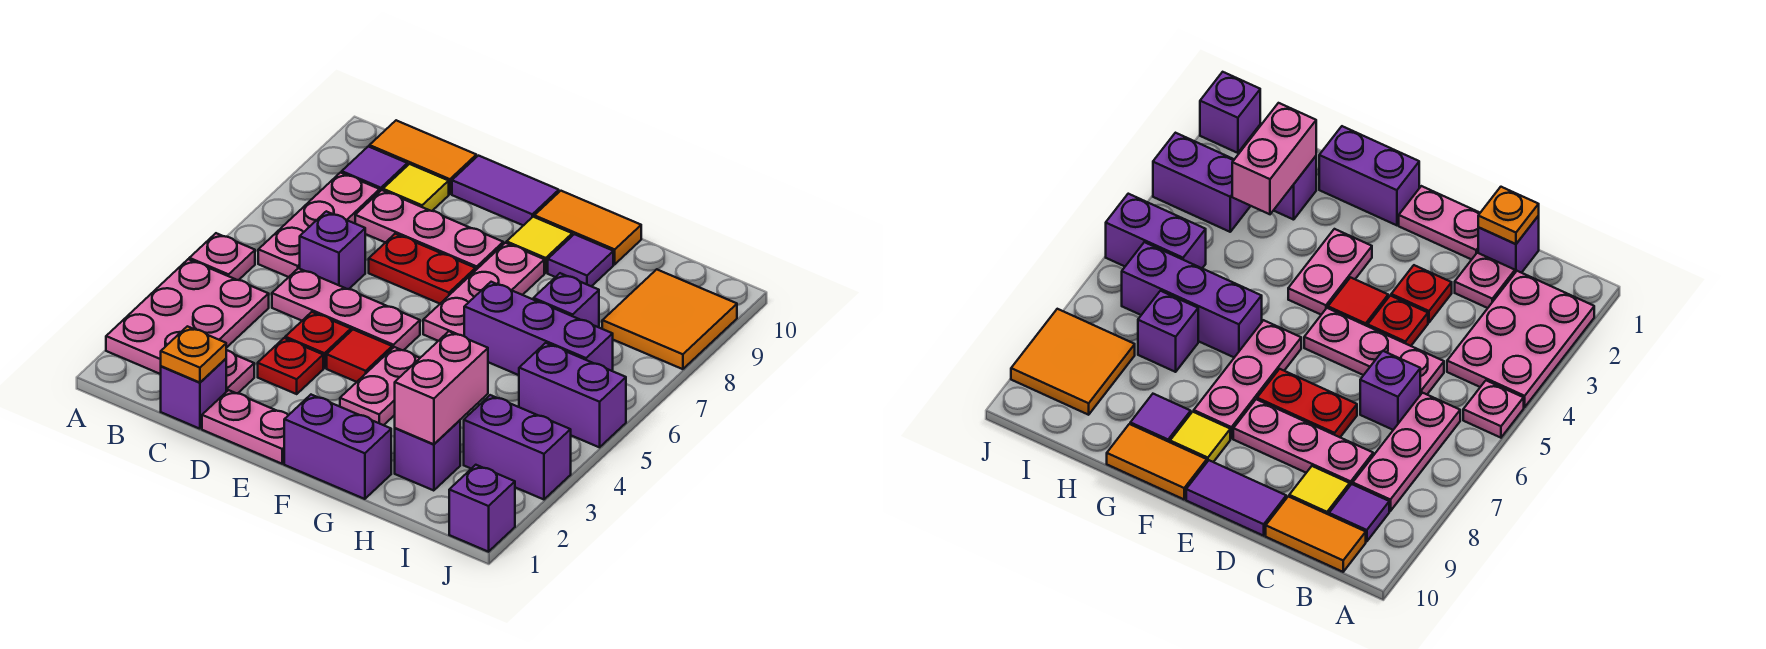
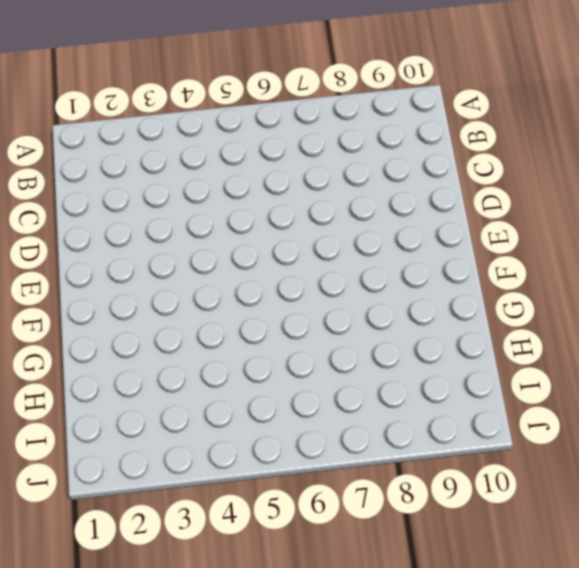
none -> pink plate A2:B4 level 1
none -> pink plate A5 level 1
none -> pink plate B6:B8 level 1
none -> purple tile B9 level 1

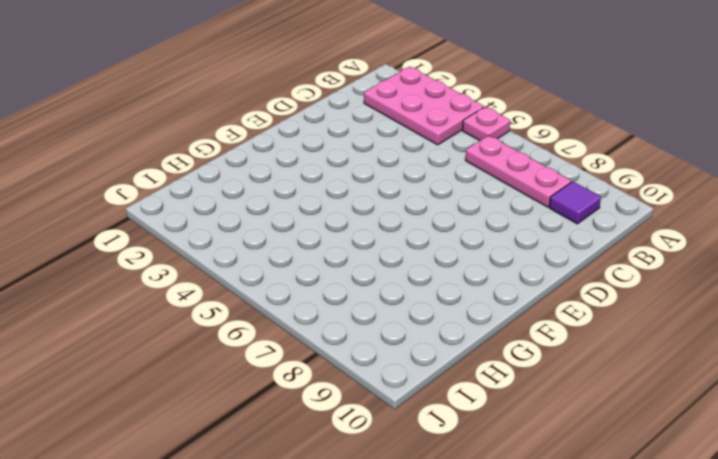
none -> orange tile B10:C10 level 1
none -> purple brick C1 level 1
none -> pink plate C2 level 1
none -> pink plate C5:E5 level 1

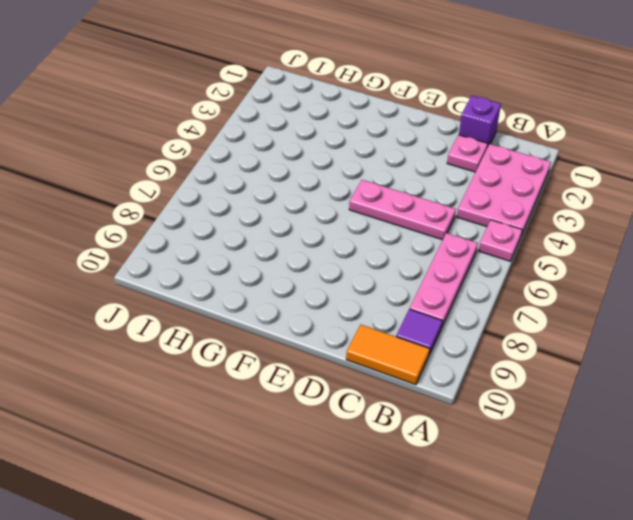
none -> purple brick C6 level 1
none -> pink plate C8:E8 level 1
none -> yellow tile C9 level 1
none -> pink plate D1:E1 level 1

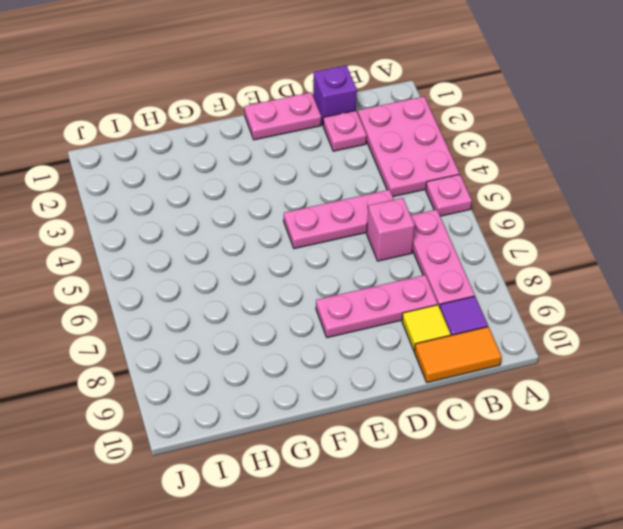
pink brick C6 level 1 -> purple brick C6 level 1
none -> red plate D3 level 1
none -> red plate D4 level 1
none -> red plate D7:E7 level 1
none -> purple tile D10:E10 level 1

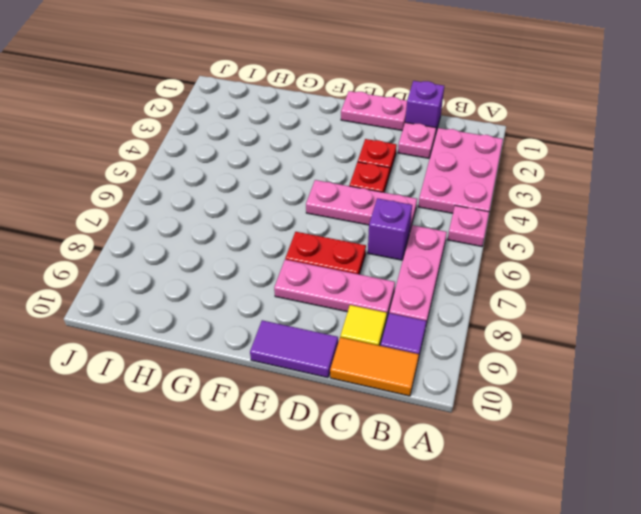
none -> red tile E4 level 1
none -> purple brick F1:G1 level 1
none -> pink plate F3:F4 level 1
none -> pink plate F6:F8 level 1

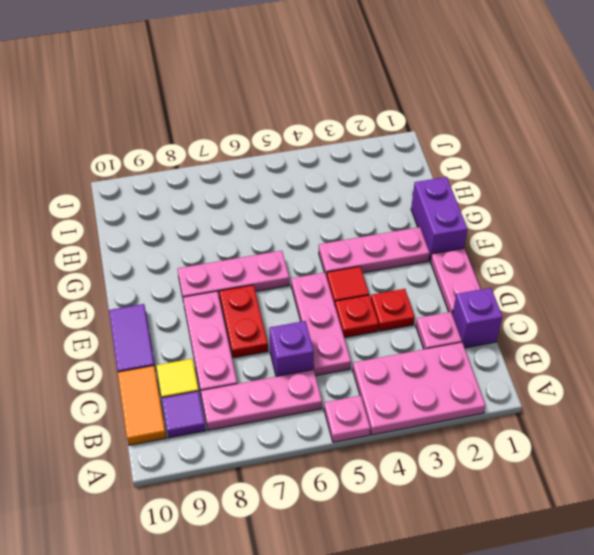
pink plate F2:F4 level 1 -> pink plate F3:F4 level 1
none -> yellow tile F9 level 1
none -> orange tile F10:G10 level 1
none -> purple brick G6:I6 level 1
none -> purple tile G9 level 1

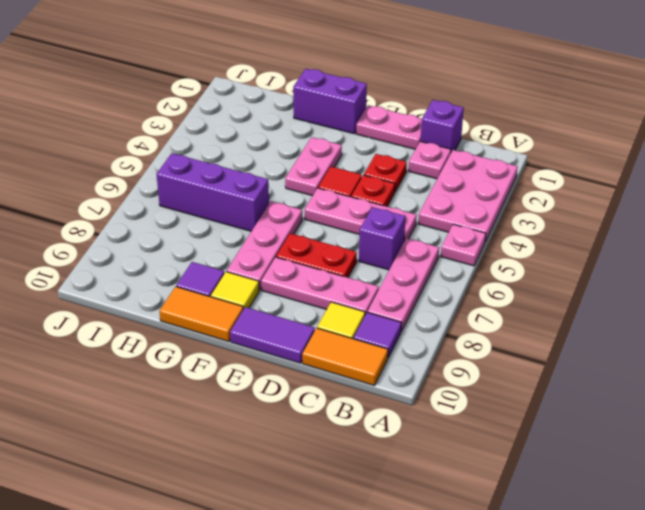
none -> purple brick H2 level 1
none -> purple brick H7 level 1
none -> purple brick I3:J3 level 1
none -> purple brick I5:J5 level 1

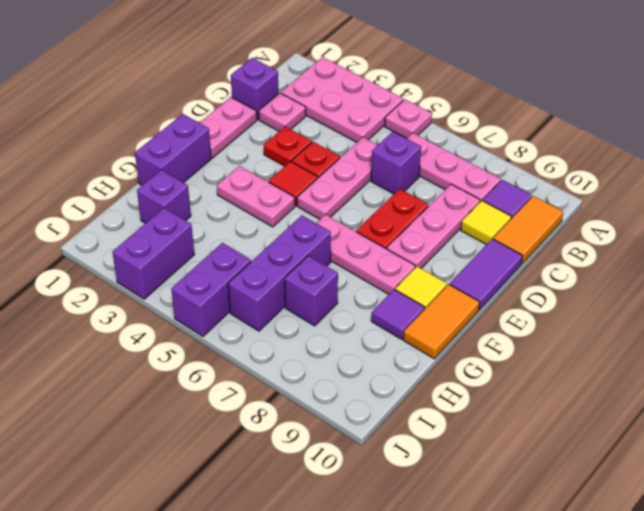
none -> orange tile I8:J9 level 1
none -> purple brick J1 level 1
none -> orange plate C1 level 2
none -> pink brick H2:H3 level 2

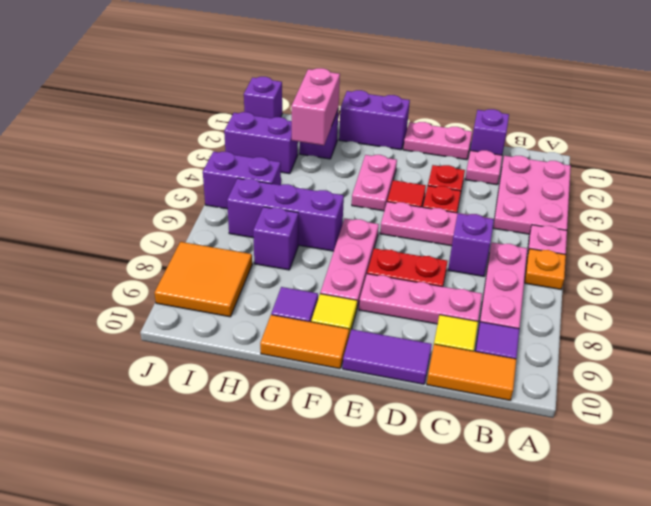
orange plate A6 level 1 -> orange plate C1 level 2

